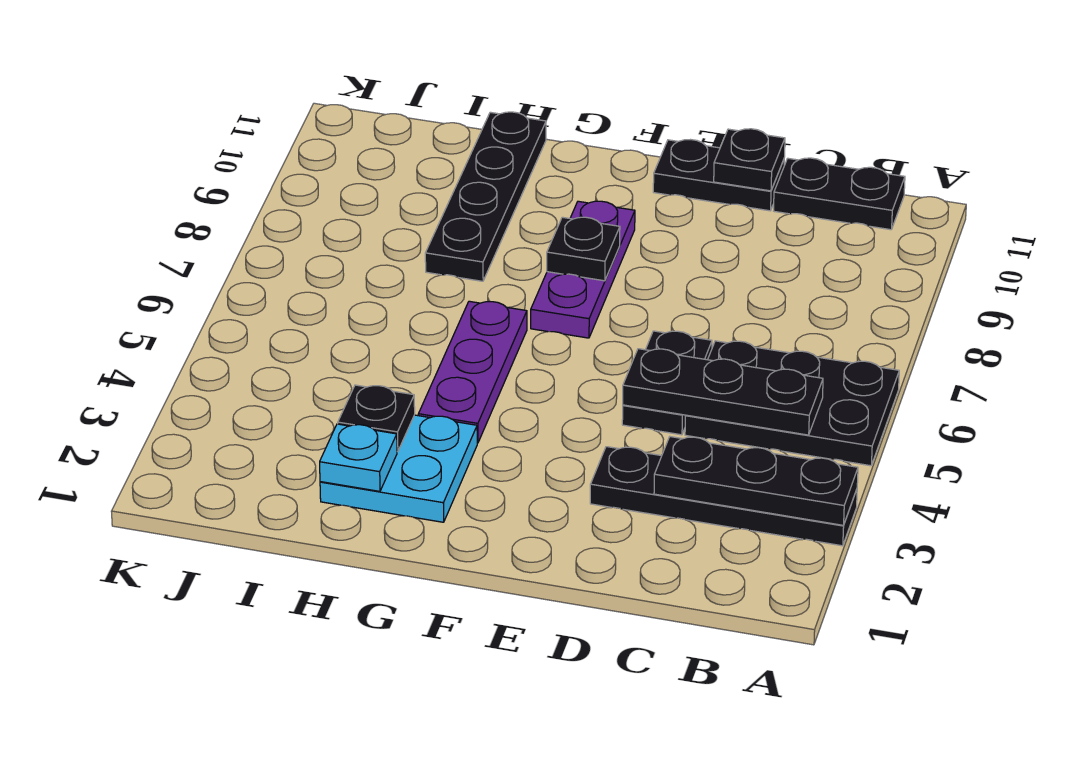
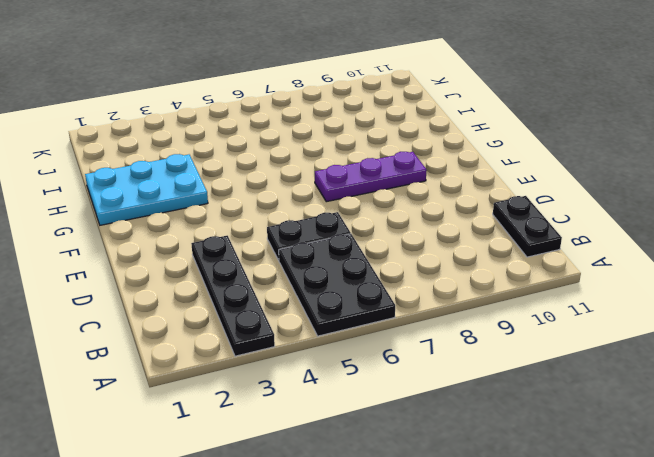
cyan plate G1:H3 level 1 -> cyan plate G2:H3 level 1
none -> black plate D11:E11 level 1
none -> purple plate G4:G6 level 1
none -> black plate H8:H11 level 1

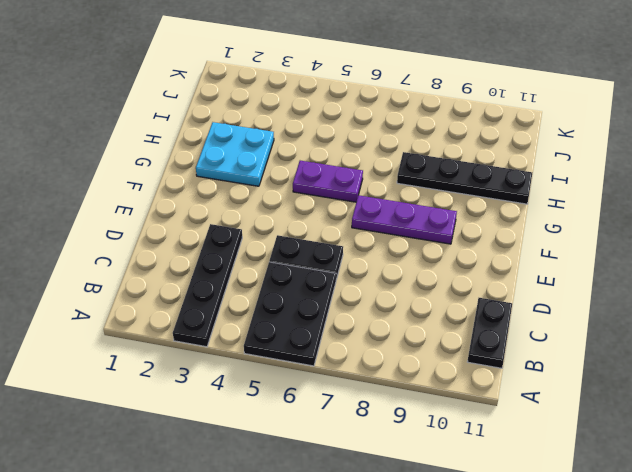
purple plate G5:G6 level 1 -> purple plate G4:G6 level 1
none -> black plate D11:E11 level 1
none -> black plate A3:C3 level 2
none -> black plate B5:D5 level 2

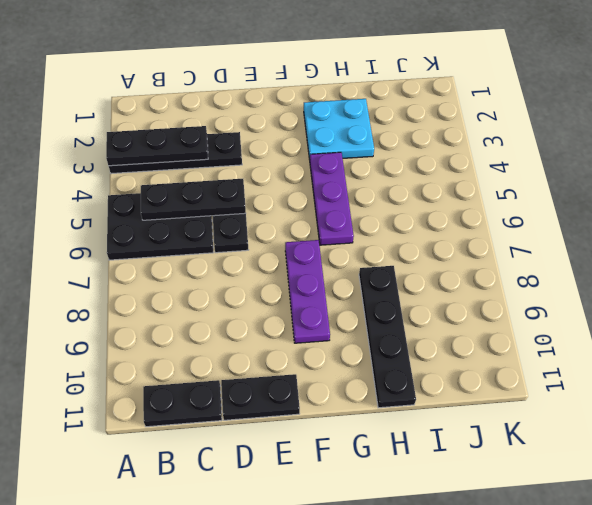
none -> black plate D11 level 2
none -> black plate F8 level 2
none -> cyan plate H2 level 2

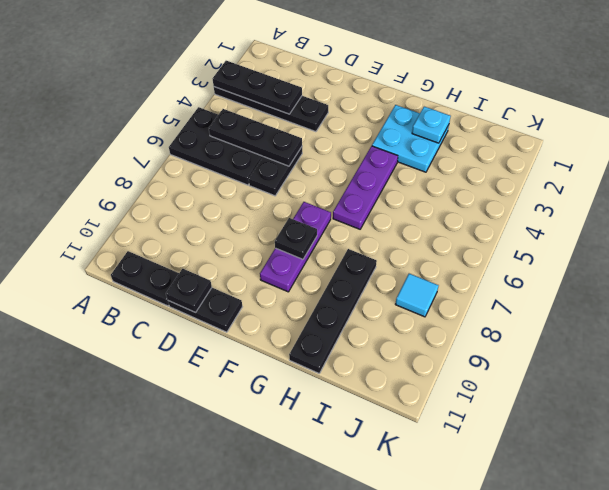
cyan tile J8 level 1 -> none
none -> black plate H3 level 2

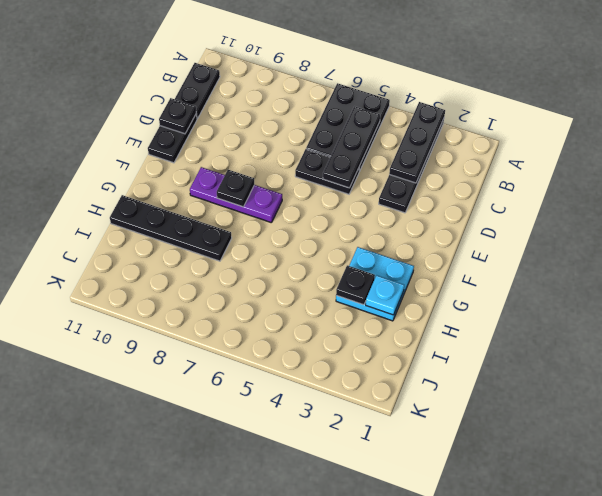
none -> purple plate G4:G6 level 1

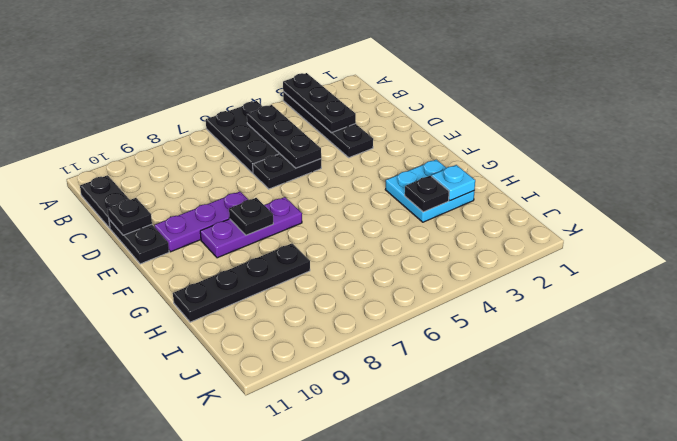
purple plate E8:E10 level 1 -> purple plate G4:G6 level 1

